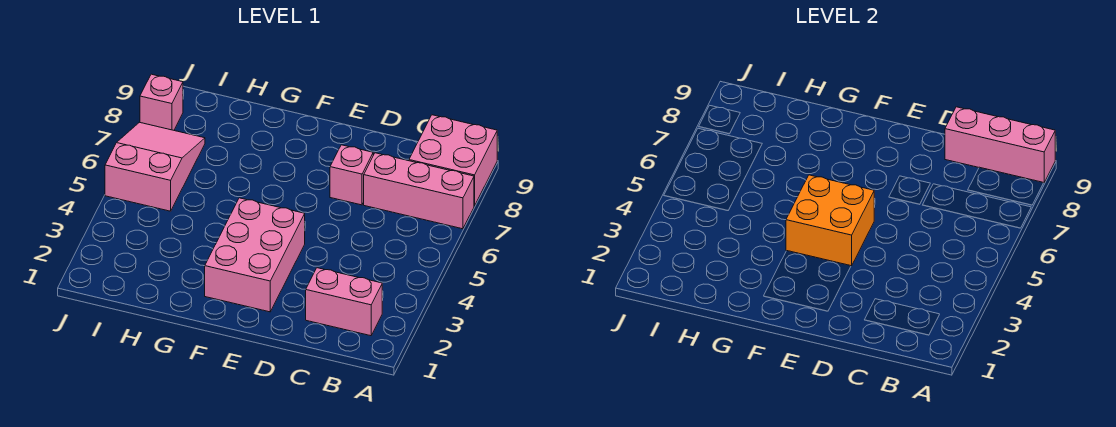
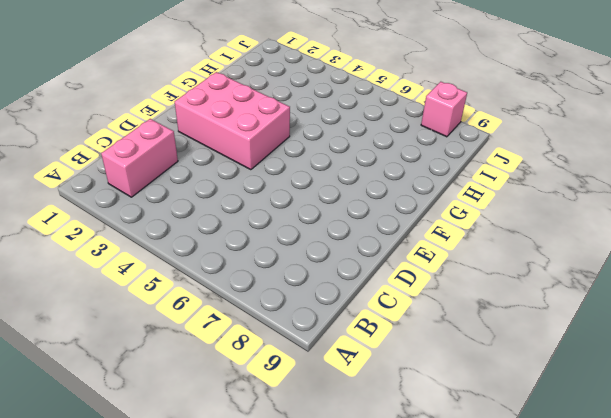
none -> pink brick A7:C7 level 1
none -> pink brick A8:B9 level 1

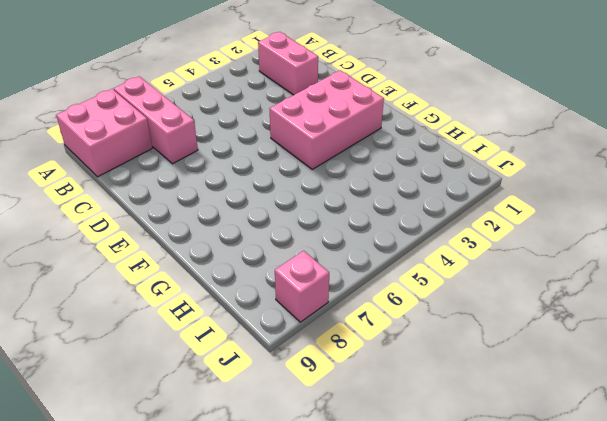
none -> pink brick D7 level 1
none -> pink slope I5:J7 level 1 top 5

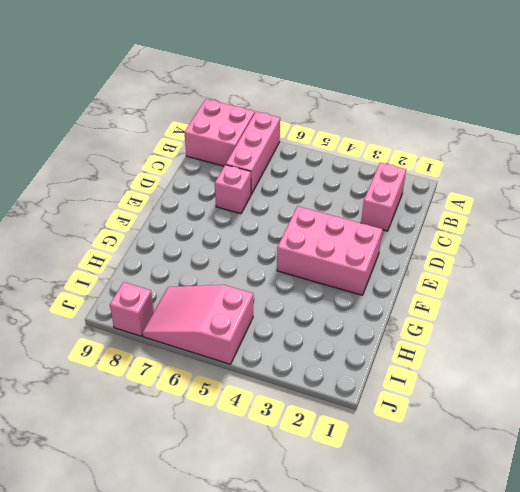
none -> pink brick A9:C9 level 2
none -> orange brick E4:F5 level 2

